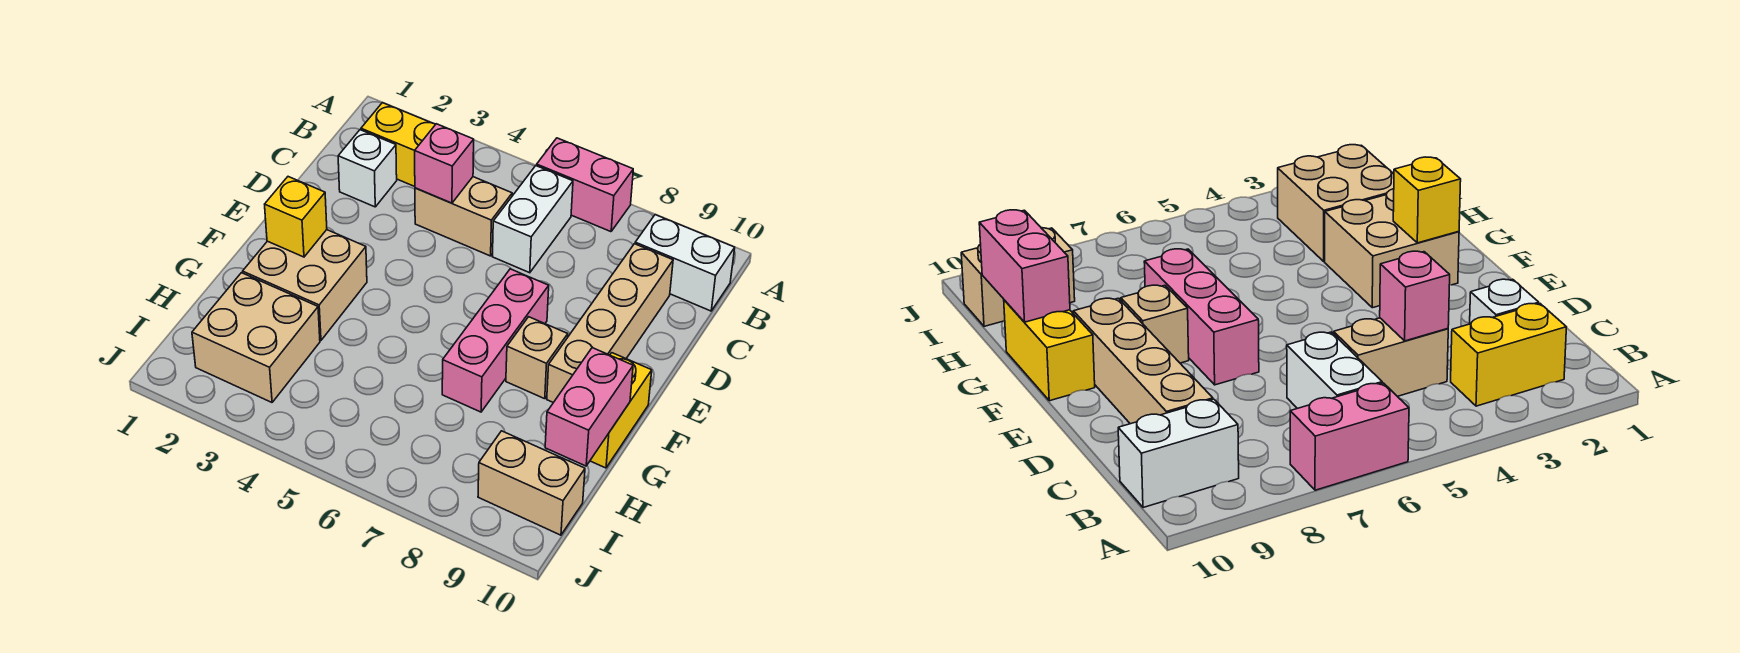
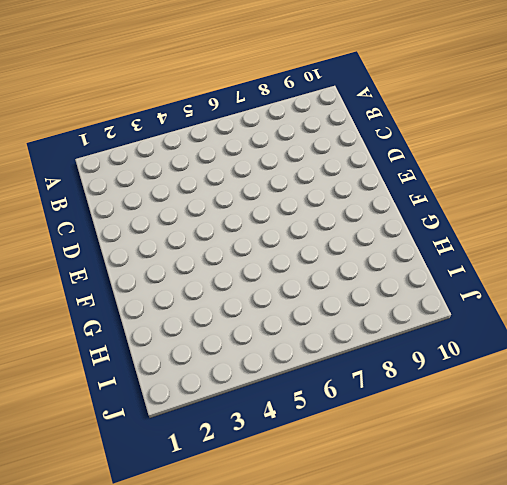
none -> pink brick A6:A7 level 1
none -> yellow brick B2:B3 level 1
none -> white brick B6:C6 level 1

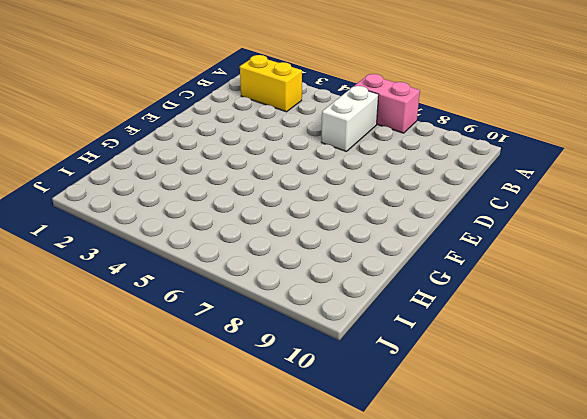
none -> white brick B9:B10 level 1
none -> white brick C2 level 1
none -> tan brick C4:C5 level 1

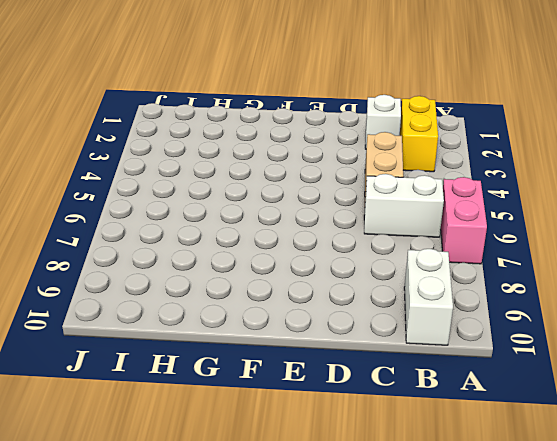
none -> tan brick C9:F9 level 1
none -> pink brick E7:G7 level 1
none -> tan brick F2:G3 level 1

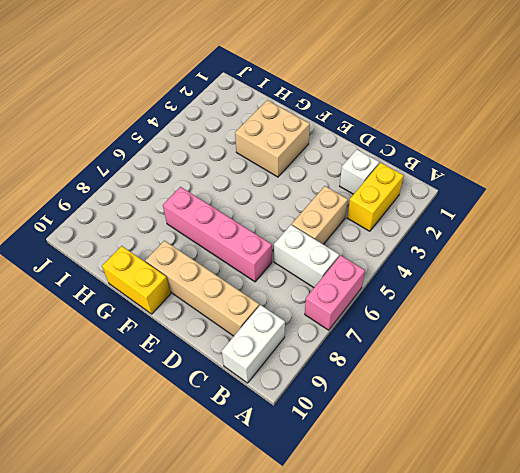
pink brick D7:G7 level 1 -> pink brick E7:G7 level 1
none -> tan brick F8 level 1
none -> tan brick H2:I3 level 1
none -> tan brick I9:I10 level 1

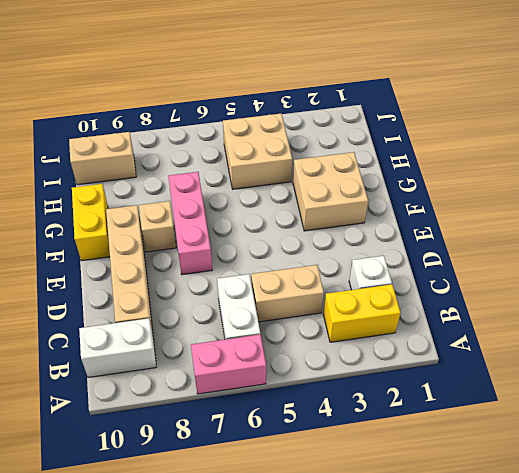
tan brick H4:I5 level 1 -> tan brick H2:I3 level 1
none -> pink brick C4 level 2
none -> yellow brick F2 level 2
none -> pink brick G10:H10 level 2

